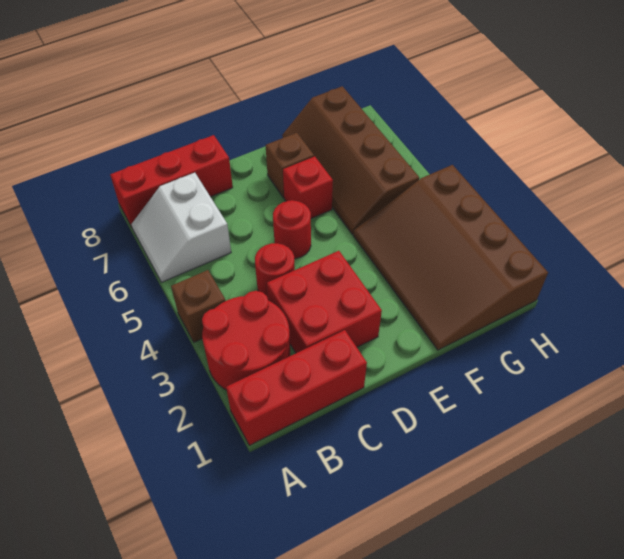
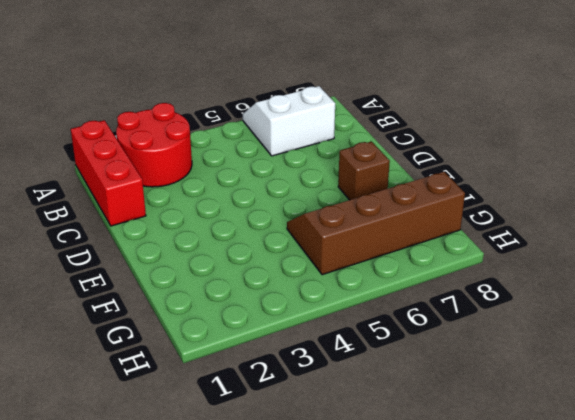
none -> brown brick A4 level 1
none -> red brick A8:C8 level 1
none -> red brick C2:D3 level 1

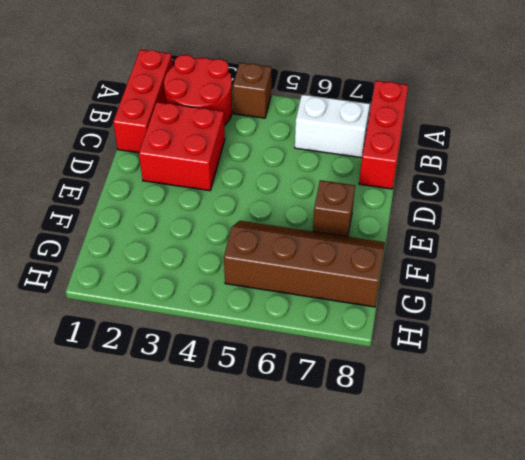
none -> red round brick C4 level 1
none -> red round brick D5 level 1
none -> red brick E6 level 1

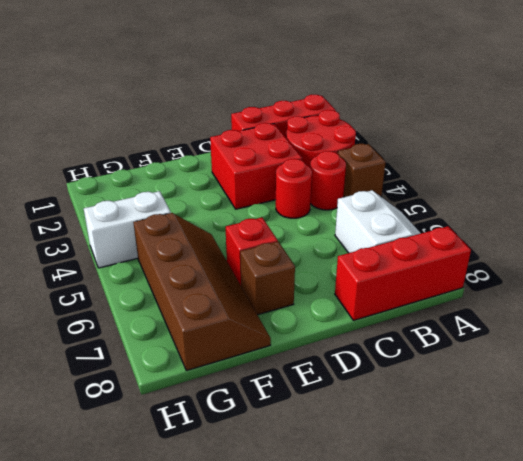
red round brick B4 level 1 -> red round brick D5 level 1
white brick G4:H4 level 1 -> brown slope F1:H4 level 1 top H

